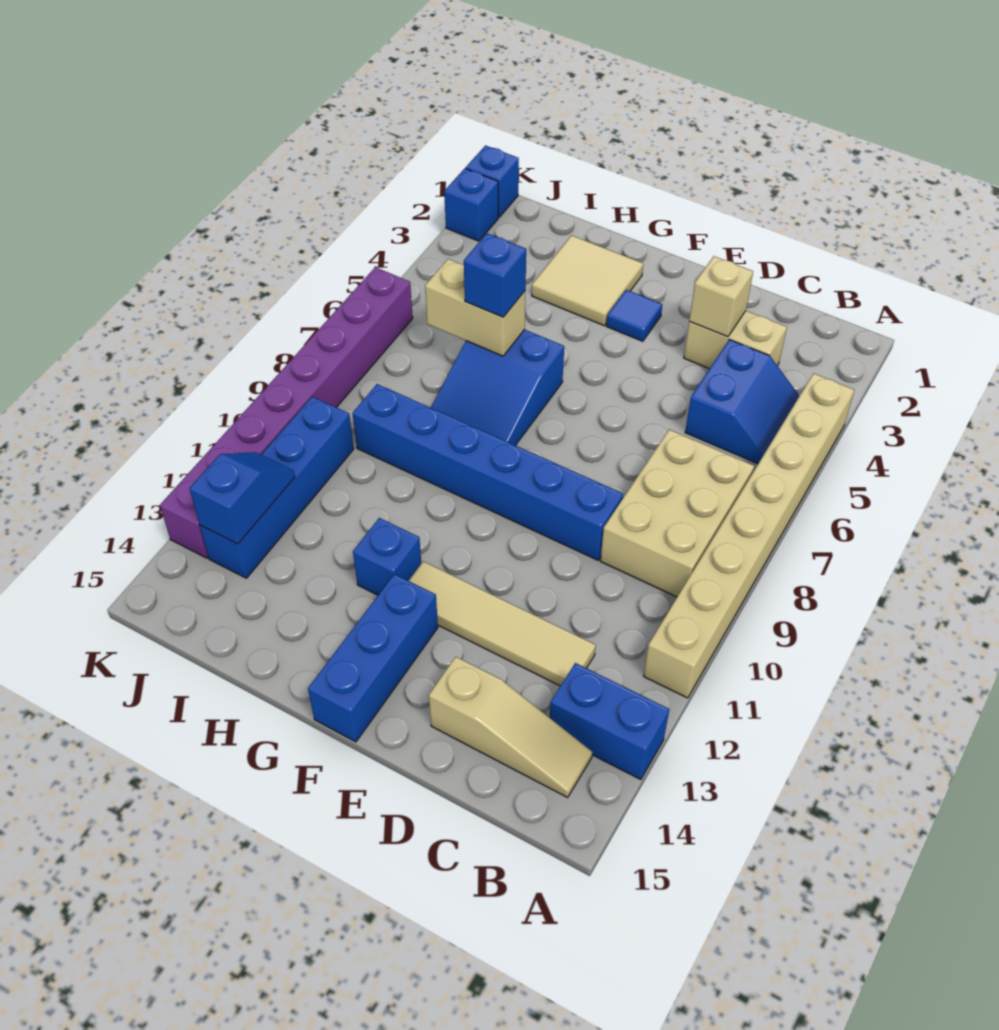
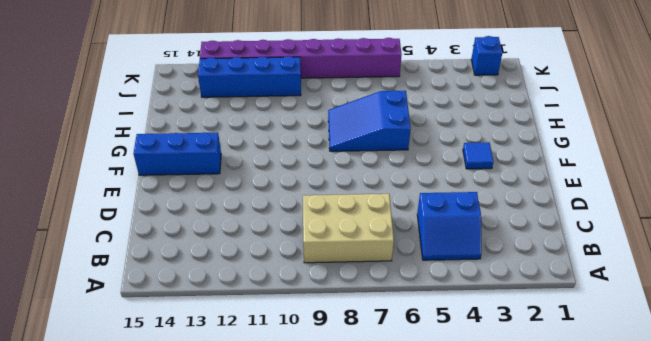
none -> tan brick A4:A11 level 1
none -> blue brick A13:B13 level 1
none -> tan slope B14:D14 level 1 top D

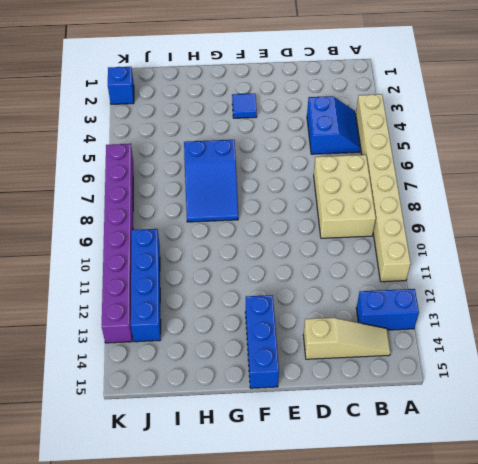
none -> tan brick C3:D3 level 1
none -> tan tile C12:F12 level 1
none -> blue brick D9:I9 level 1

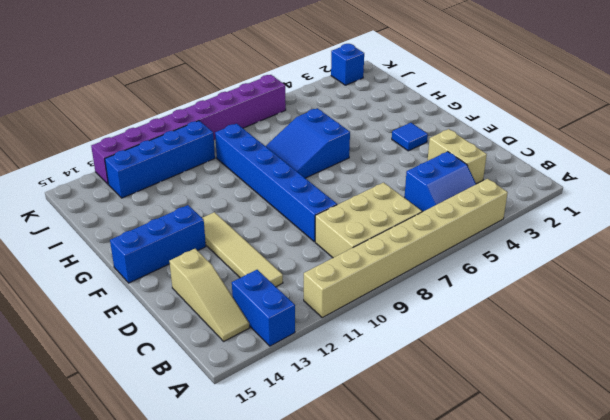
none -> tan tile G2:H3 level 1
none -> blue brick G12 level 1
none -> blue brick K1 level 1

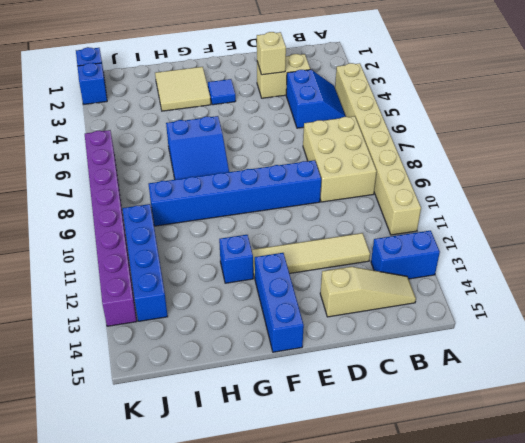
none -> tan brick H6:I6 level 2
none -> blue slope J12:J13 level 2 top 13
none -> blue brick H6 level 3

